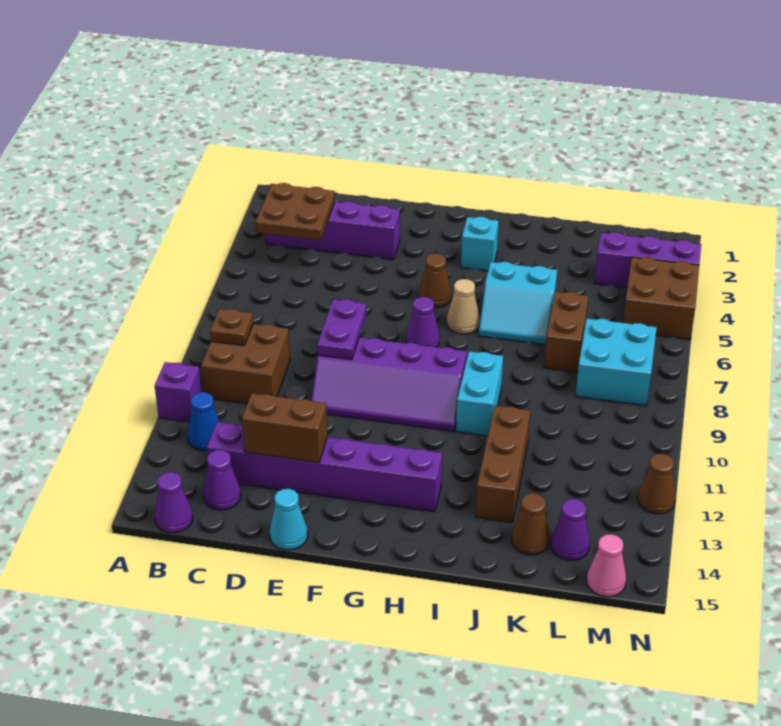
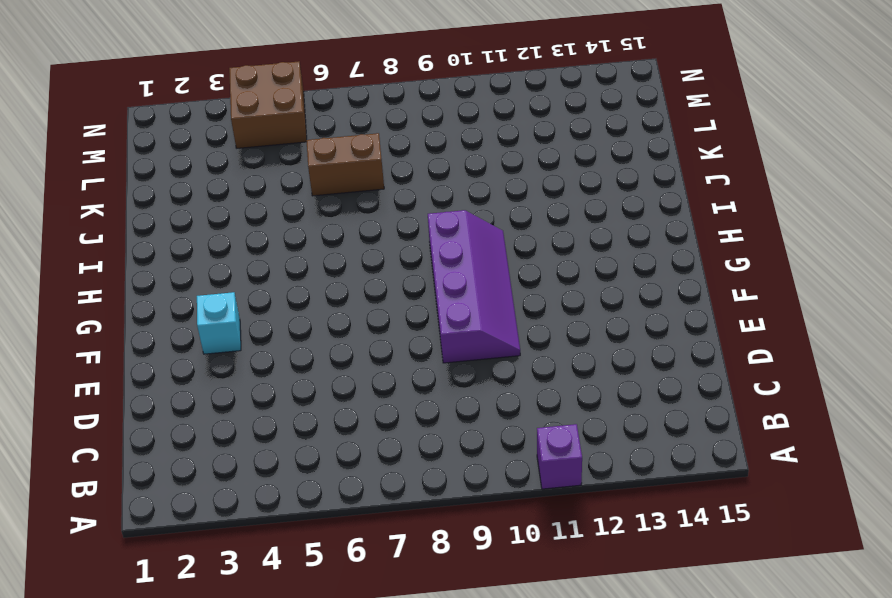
cyan brick F3 level 1 -> cyan brick H3 level 1
none -> purple brick B3:E3 level 1
none -> brown brick B9:C10 level 1
none -> blue cone B12 level 1

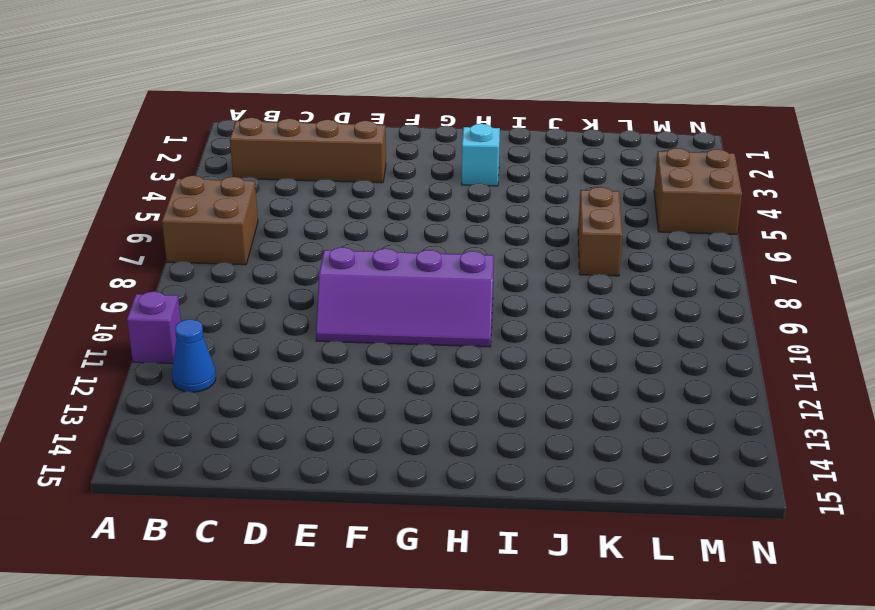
brown brick A6:B7 level 1 -> brown brick B9:C10 level 1
brown brick B3:E3 level 1 -> purple brick B3:E3 level 1
none -> purple cone B15 level 1
none -> purple brick C13:H13 level 1
none -> purple cone C14 level 1

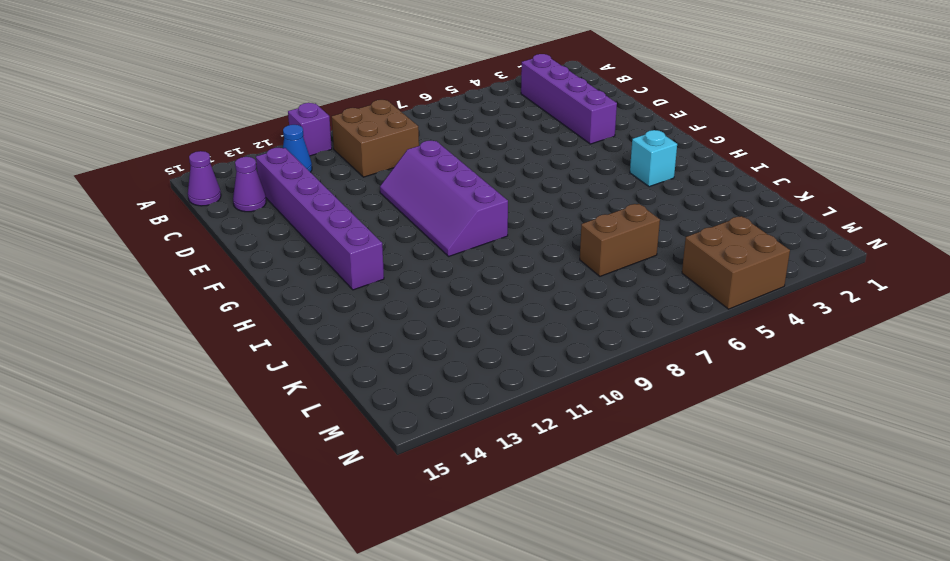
none -> cyan cone E15 level 1
none -> brown cone G5 level 1
none -> purple cone G7 level 1

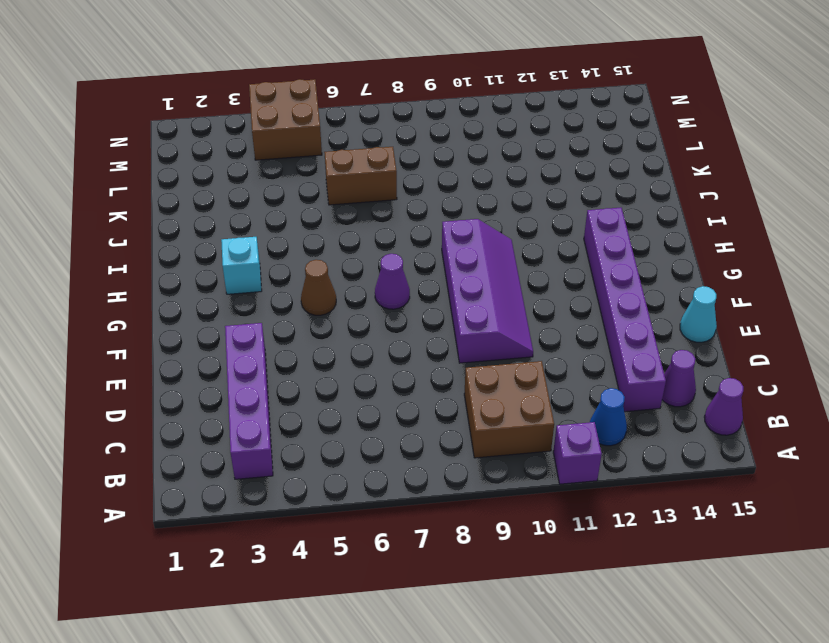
none -> tan cone H6 level 1
none -> cyan slope I5:J6 level 1 top 5
none -> cyan brick I9:I10 level 1

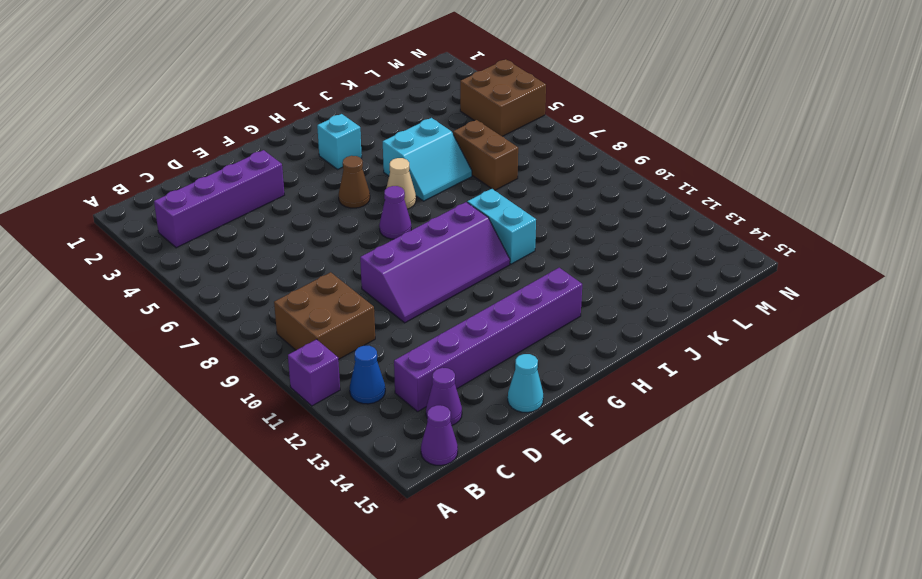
none -> brown brick J11:J13 level 1
none -> brown cone K14 level 1
none -> purple brick L3:N3 level 1

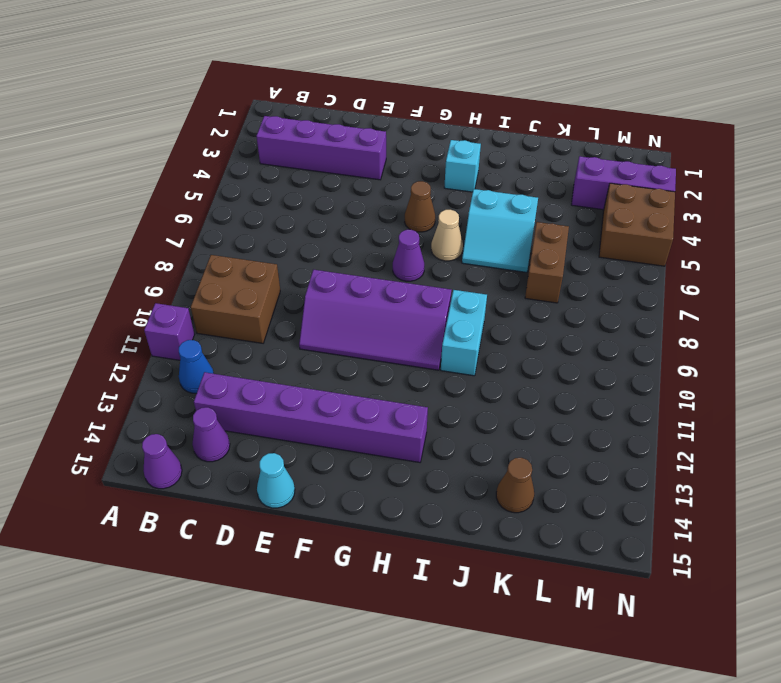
none -> brown brick J11:J13 level 1
none -> cyan brick L7:M8 level 1
none -> purple cone L14 level 1

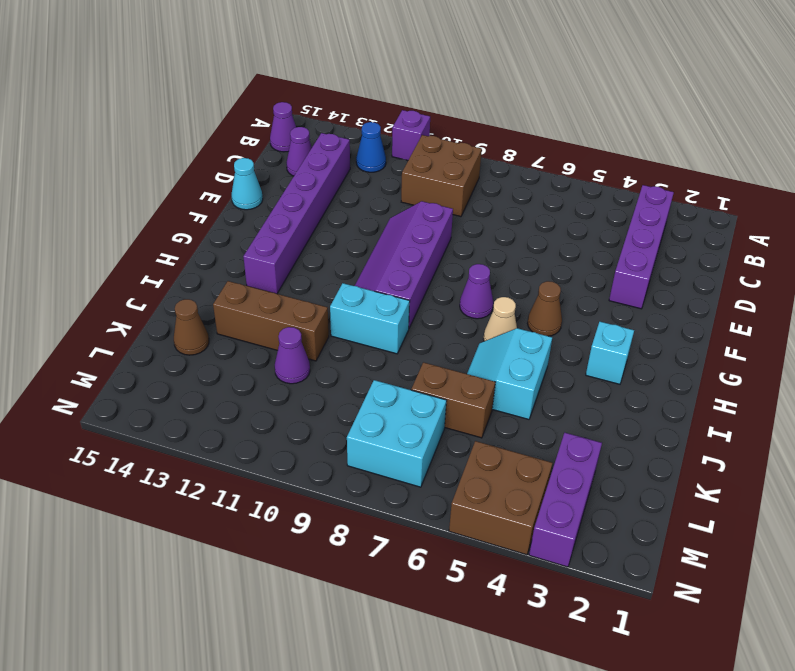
purple cone K11 level 1 -> purple cone L14 level 1
none -> pink cone M15 level 1
none -> brown cone N12 level 1
none -> brown plate B3:C4 level 2

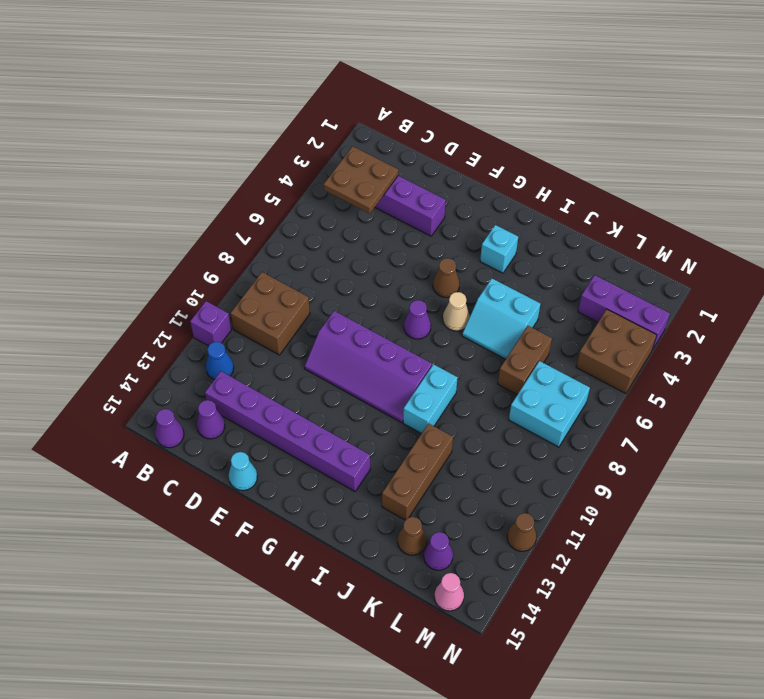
none -> brown plate B9 level 2
none -> brown brick D13:E13 level 2
none -> purple plate E8:E9 level 2

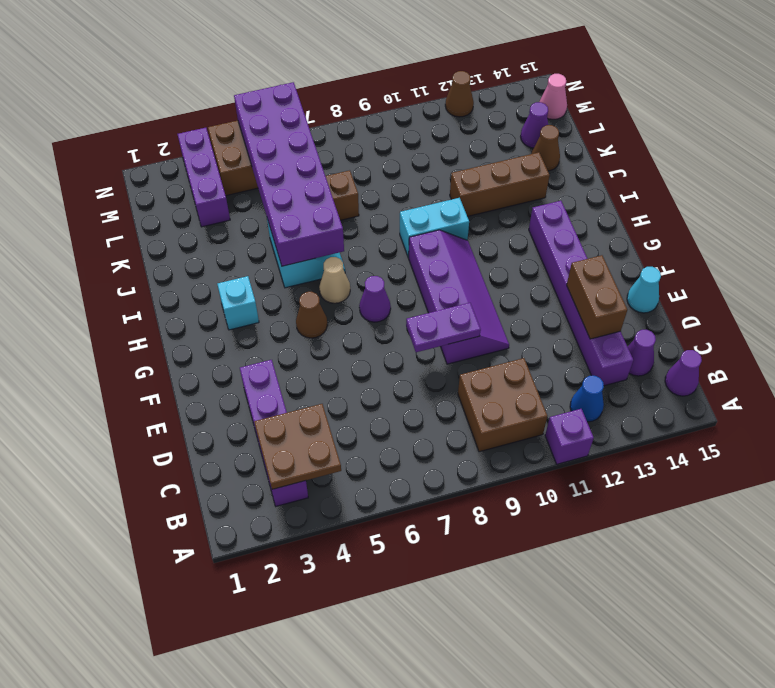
purple brick I5:N6 level 2 -> none
none -> cyan brick L7:M8 level 1
none -> brown plate B9 level 2

